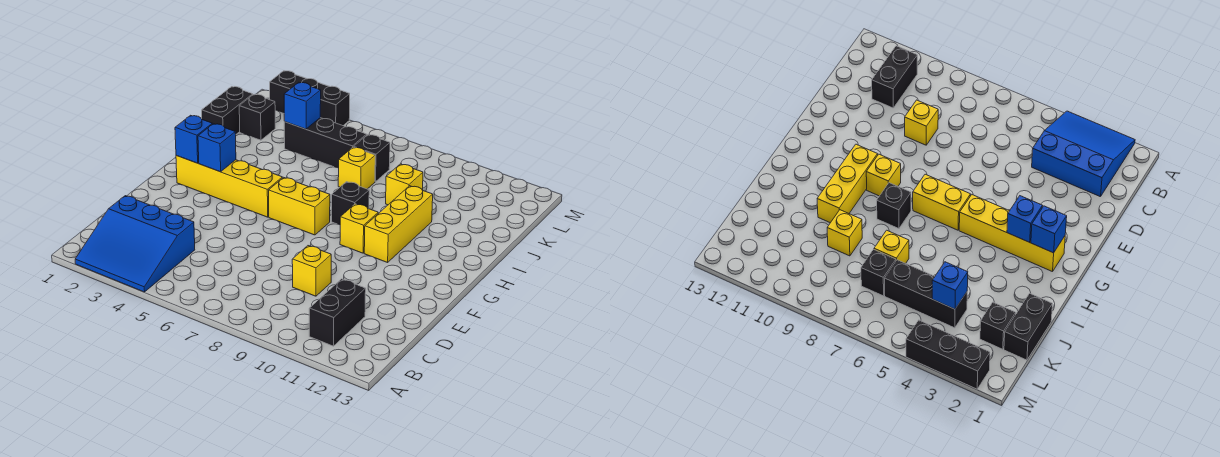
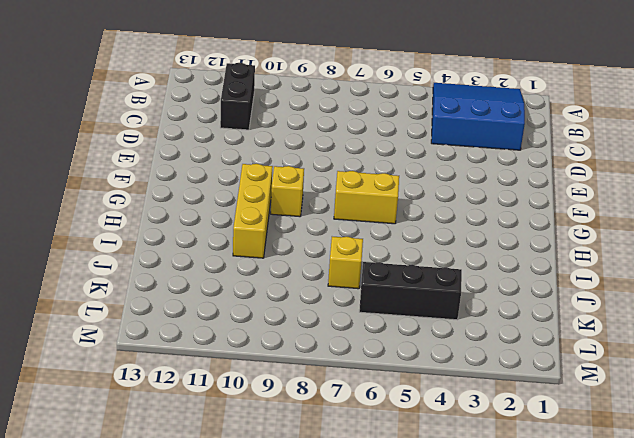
none -> yellow brick D9 level 1
none -> yellow brick G2:G5 level 1
none -> black brick H8 level 1

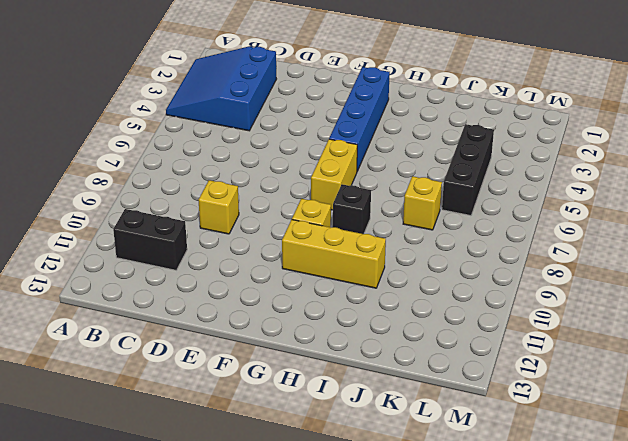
blue brick G2:G5 level 1 -> yellow brick G2:G5 level 1
none -> black brick J1:K1 level 1
none -> yellow brick J9 level 1
none -> black brick K2 level 1

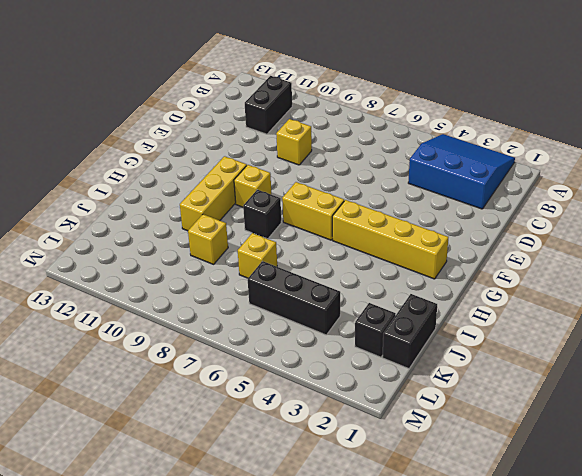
none -> black brick K7 level 1
none -> black brick M2:M4 level 1
none -> blue brick G2 level 2

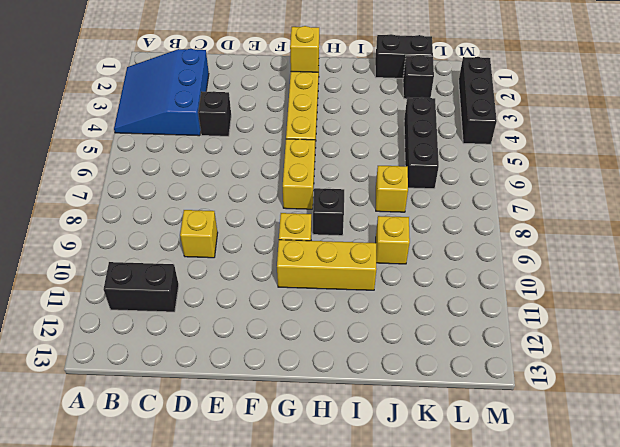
black brick D4 level 1 -> black brick K7 level 1
yellow brick G2 level 2 -> blue brick G2 level 2
none -> blue brick G3 level 2
none -> blue brick K4 level 2

